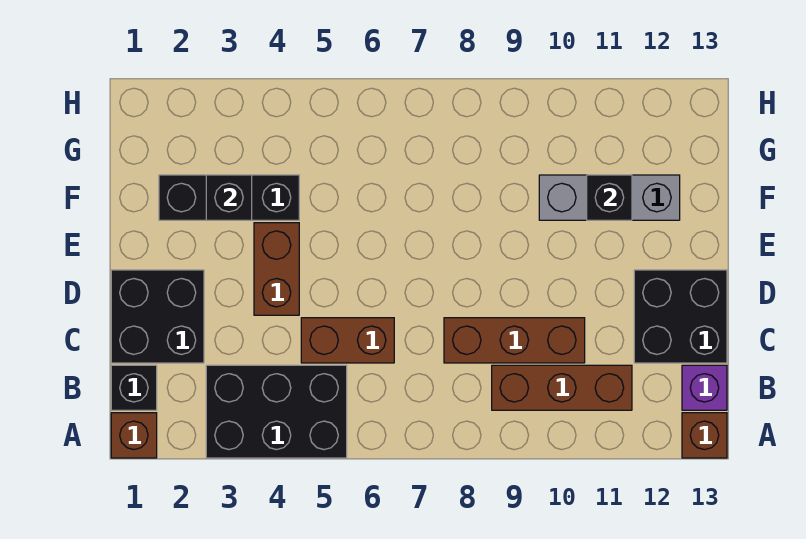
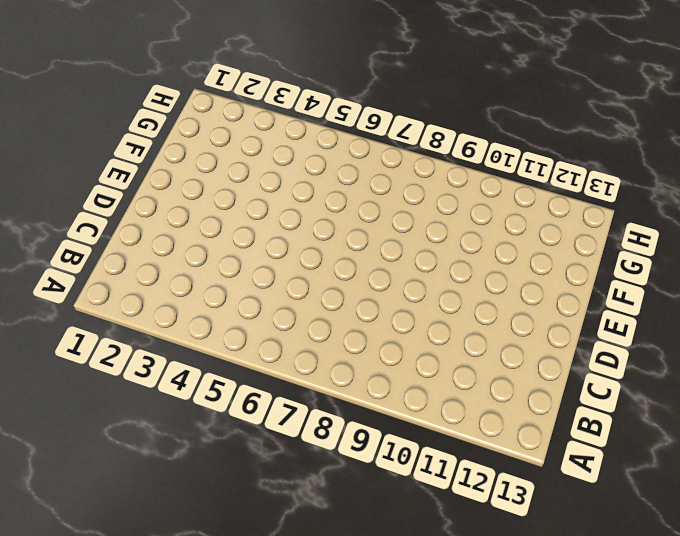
none -> brown brick A1 level 1
none -> black brick A3:B5 level 1
none -> brown brick A13 level 1

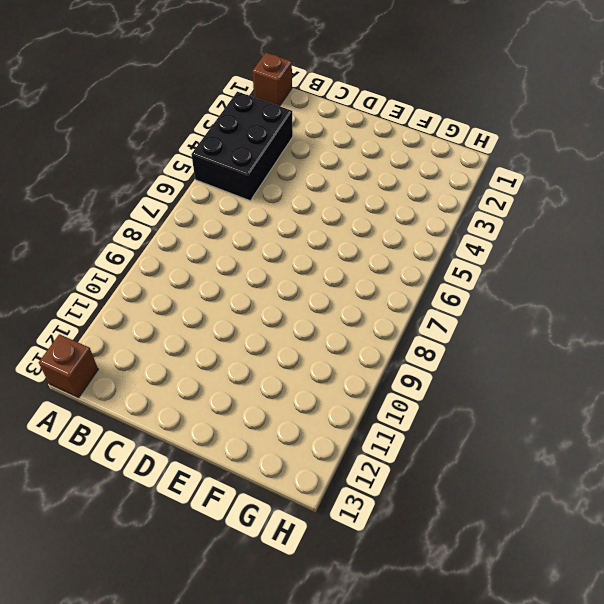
none -> black brick B1 level 1
none -> brown brick B9:B11 level 1
none -> purple brick B13 level 1

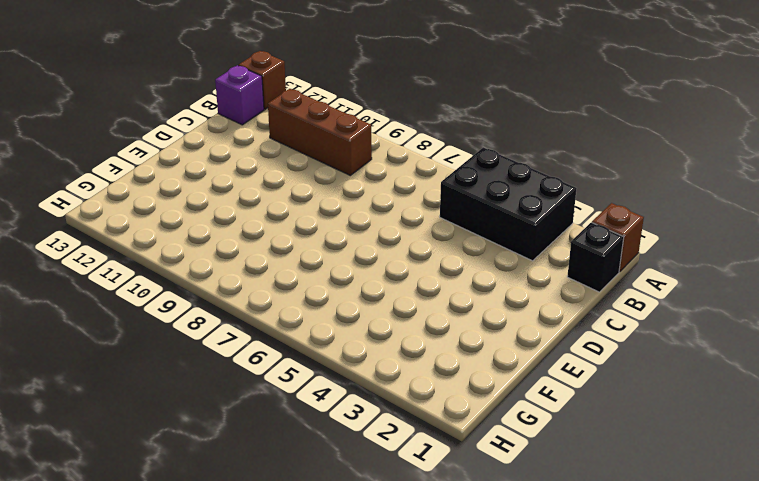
none -> black brick C1:D2 level 1
none -> brown brick C5:C6 level 1
none -> brown brick C8:C10 level 1

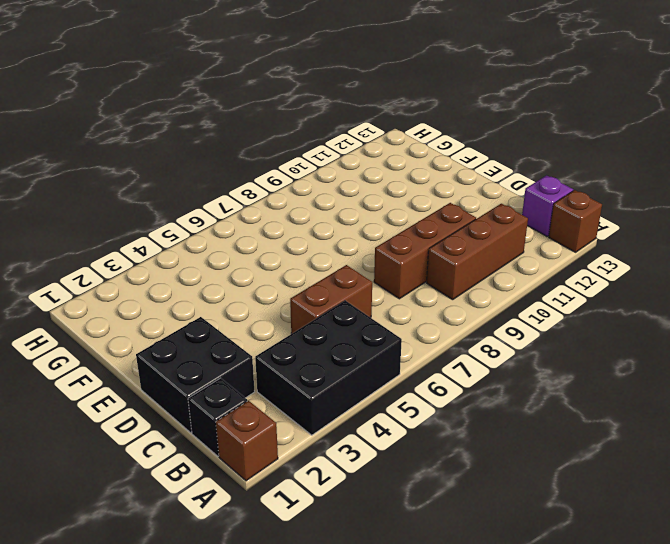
none -> black brick C12:D13 level 1
none -> brown brick D4:E4 level 1
none -> black brick F2:F4 level 1

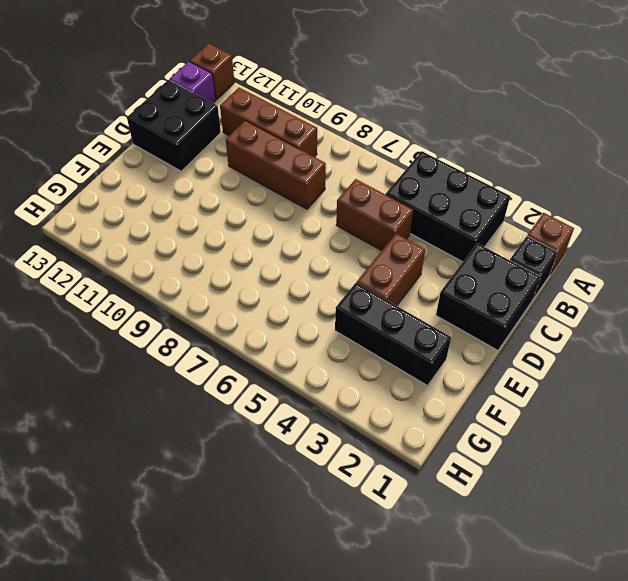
none -> grey brick F10:F12 level 1
none -> black brick F3 level 2
none -> black brick F11 level 2

